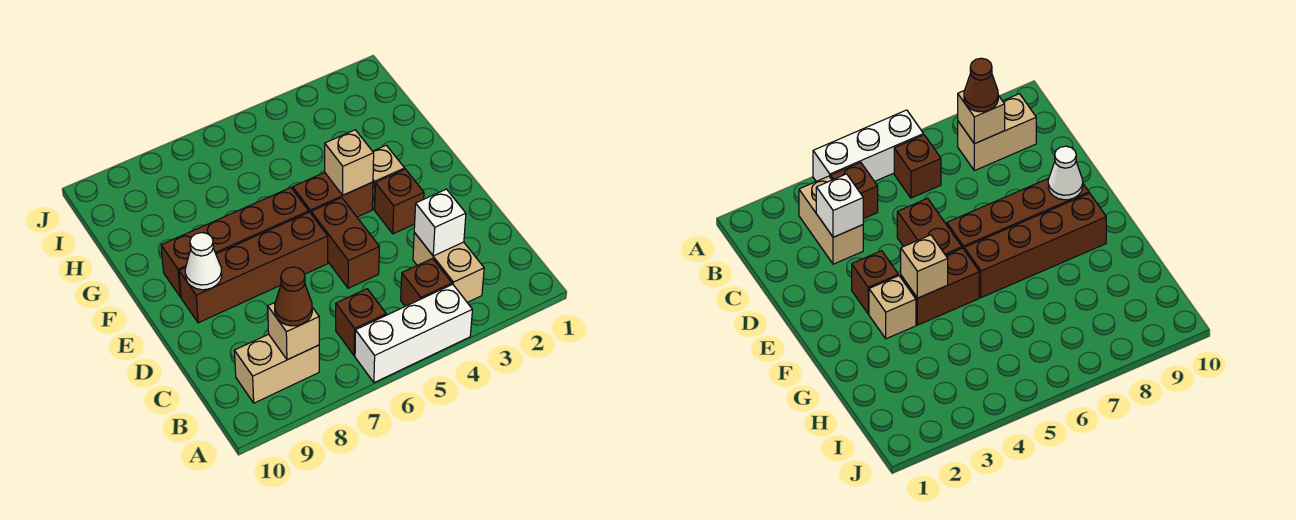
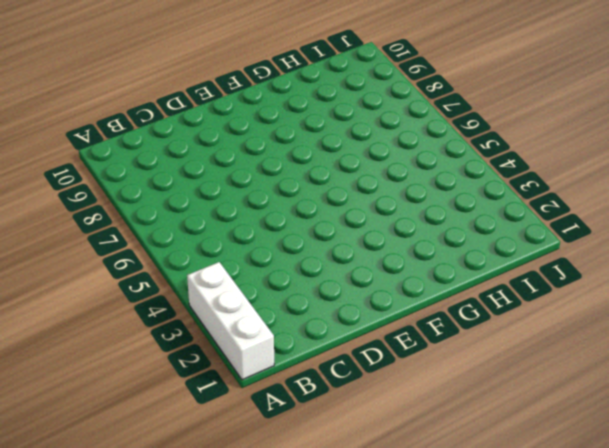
white brick A1:A3 level 1 -> white brick A4:A6 level 1
none -> tan brick B3:C3 level 1
none -> brown brick B4 level 1
none -> brown brick B6 level 1

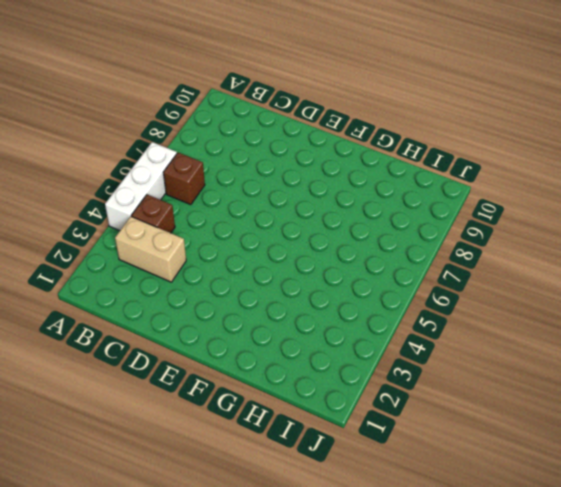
none -> tan brick B8:B9 level 1
none -> brown brick D5:E5 level 1
none -> brown brick E3 level 1

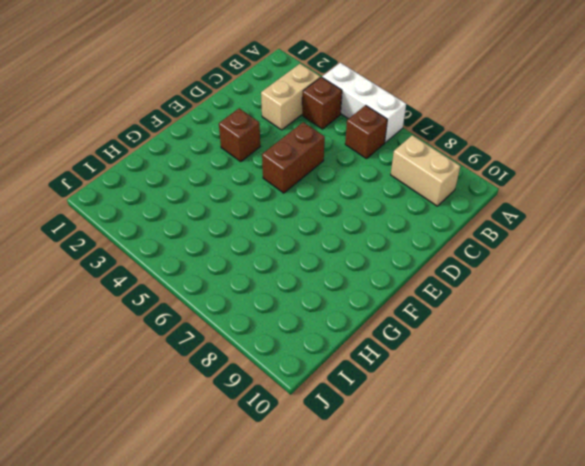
none -> brown brick E6:E9 level 1
none -> tan brick F3 level 1
none -> brown brick F4:F5 level 1

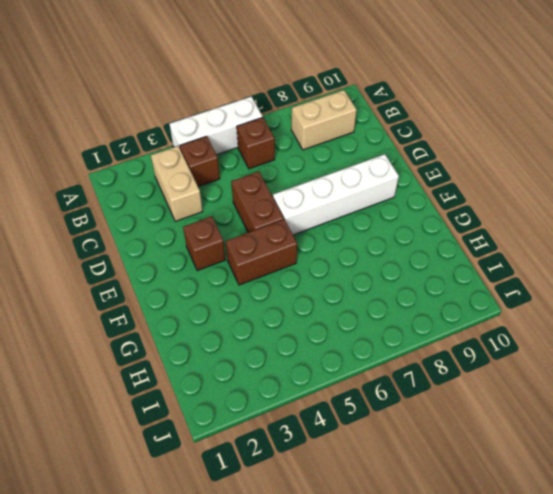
white brick E6:E9 level 1 -> brown brick E6:E9 level 1
none -> tan brick F3 level 1
none -> brown brick F6:F9 level 1
none -> tan brick B8 level 2

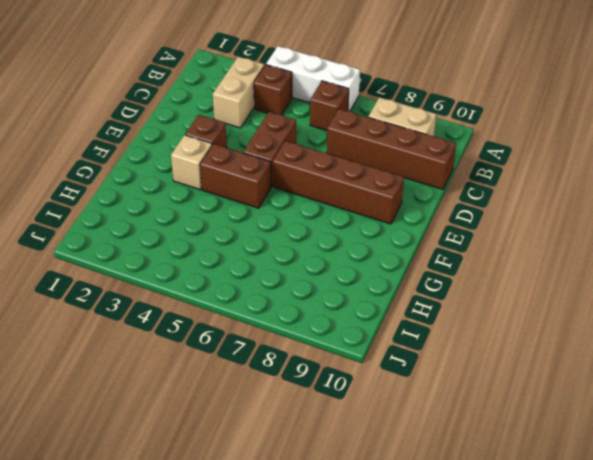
brown brick C7:C10 level 1 -> brown brick F6:F9 level 1
none -> tan brick B8 level 2
none -> white brick C3 level 2
none -> white cone E9 level 2

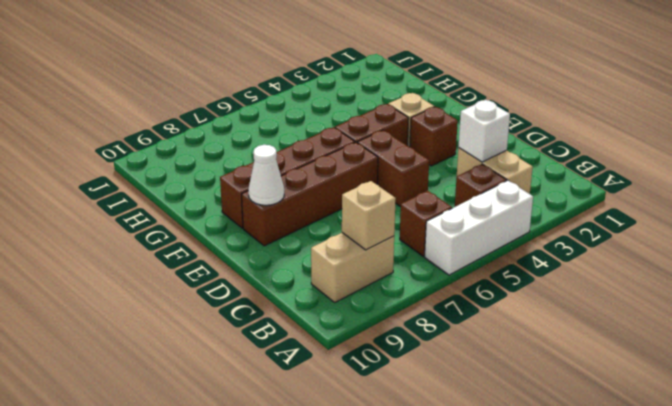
none -> tan brick F4 level 2
none -> brown cone B8 level 3

